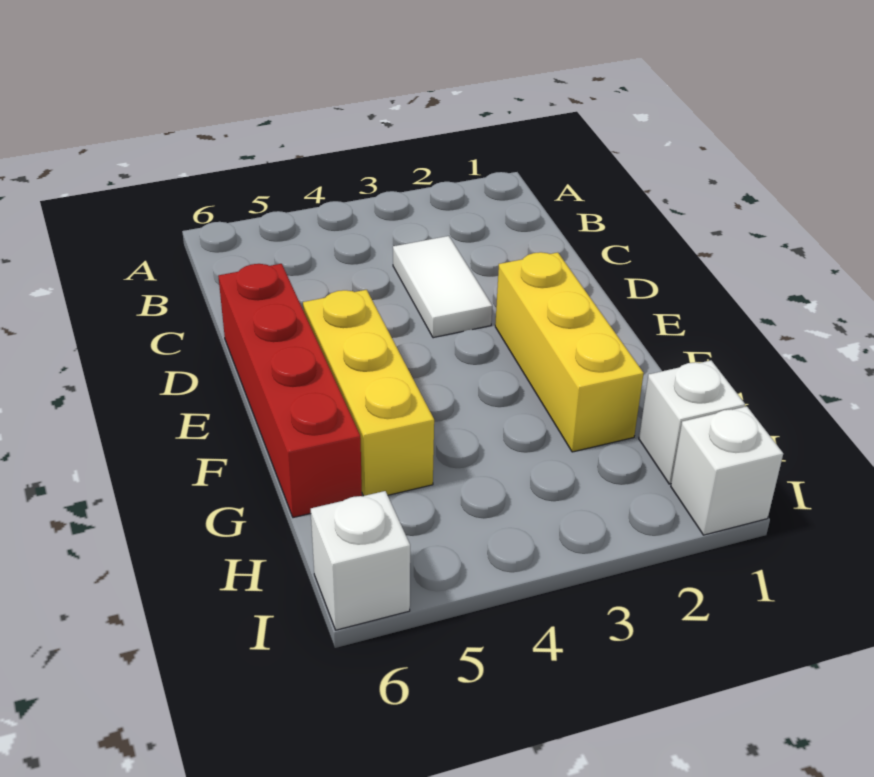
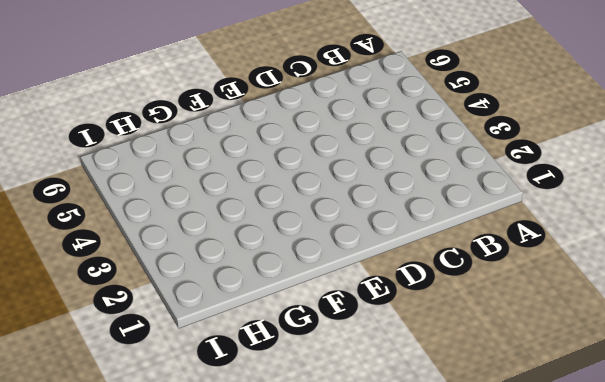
none -> white tile C3:D3 level 1
none -> red brick D6:G6 level 1

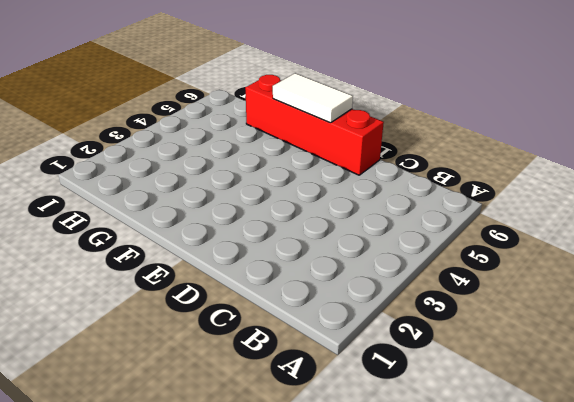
white tile E6:F6 level 2 -> white tile C3:D3 level 1
none -> yellow brick E2:G2 level 1
none -> yellow brick E5:G5 level 1

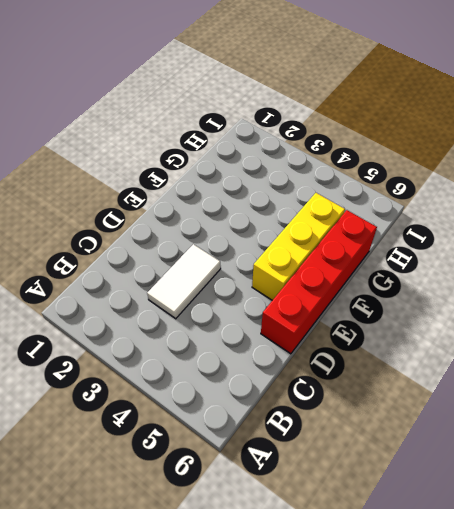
none -> yellow brick E2:G2 level 1
none -> white brick H1 level 1

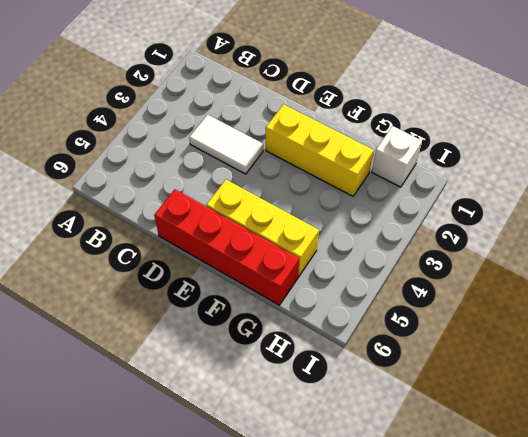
none -> white brick I1 level 1
none -> white brick I6 level 1

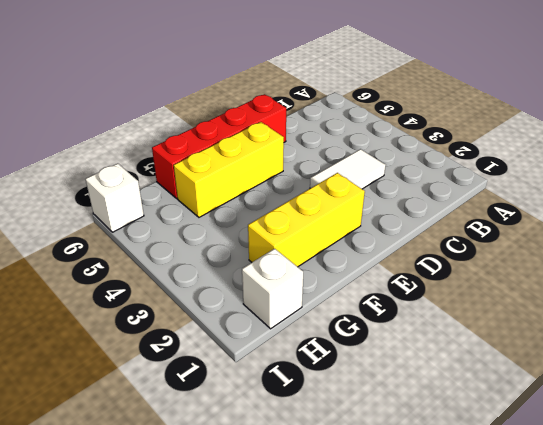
none -> white brick I1 level 1

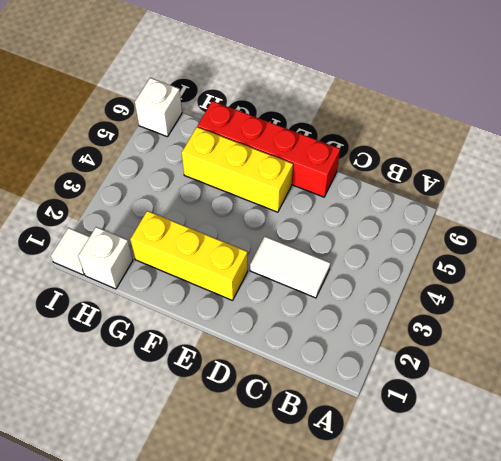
white tile I1 level 1 -> white brick I1 level 1

